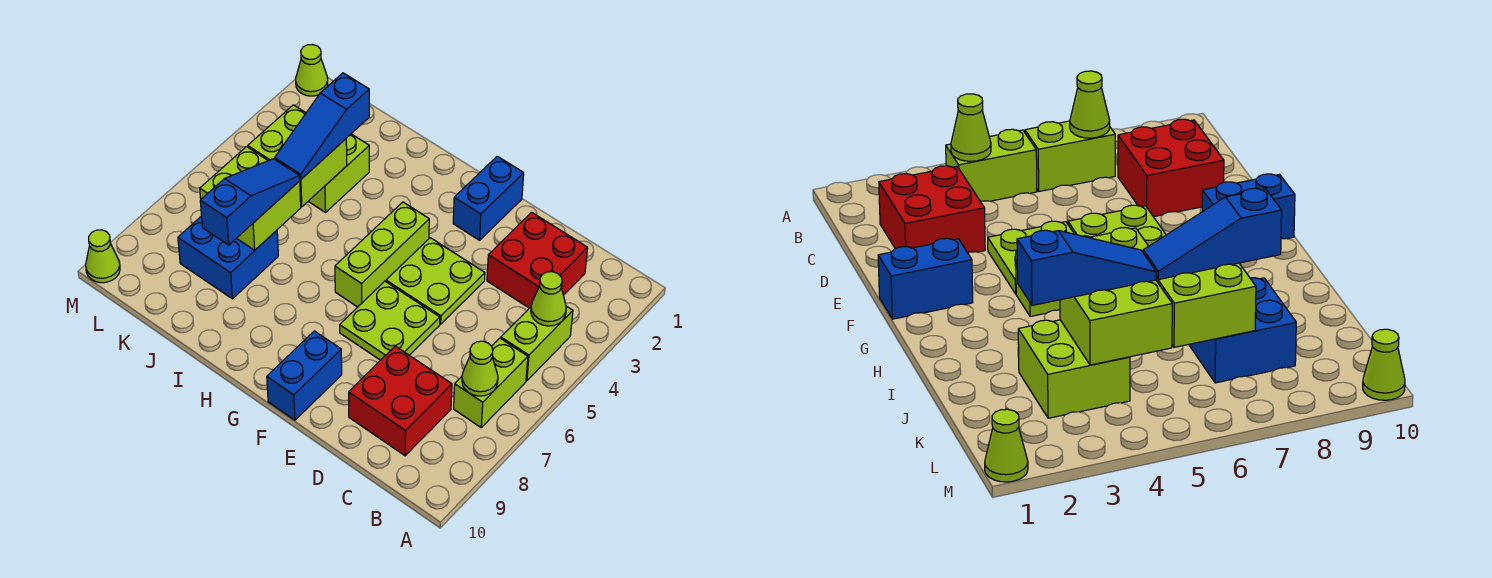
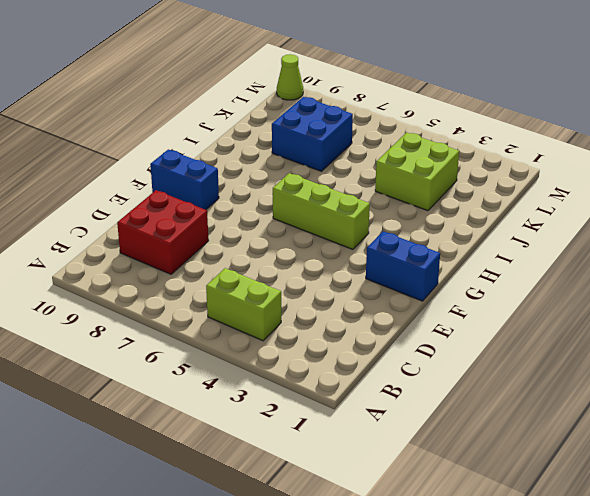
none -> lime brick B6:B7 level 1
none -> red brick C2:D3 level 1
none -> lime plate E4:F5 level 1

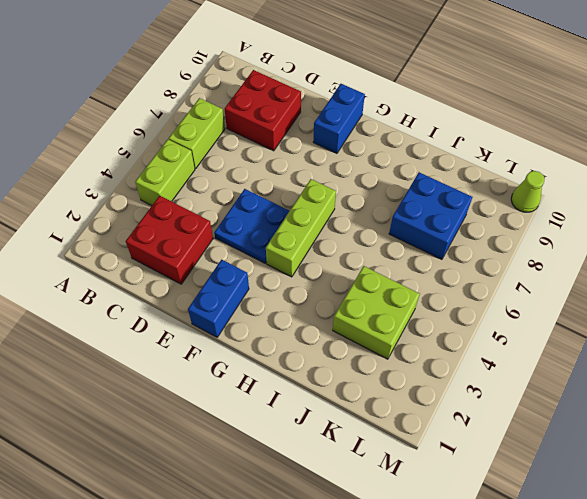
blue plate E4:F5 level 1 -> lime plate E4:F5 level 1
none -> lime plate E6:F7 level 1
none -> lime cone M1 level 1
none -> lime cone B4 level 2

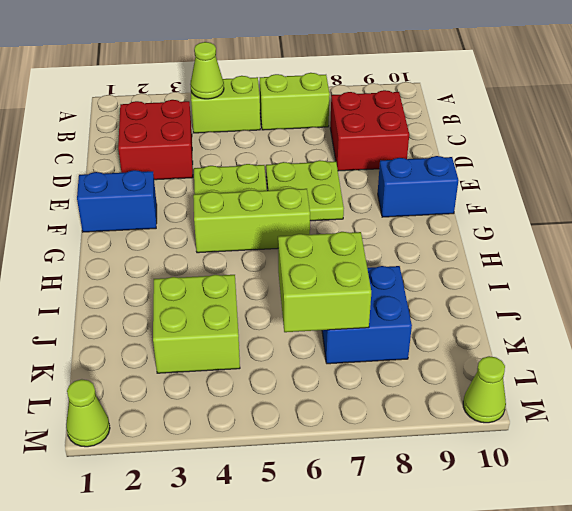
none -> lime cone B7 level 2
none -> lime brick J4:K5 level 2
none -> blue slope J3:J5 level 3 top 3

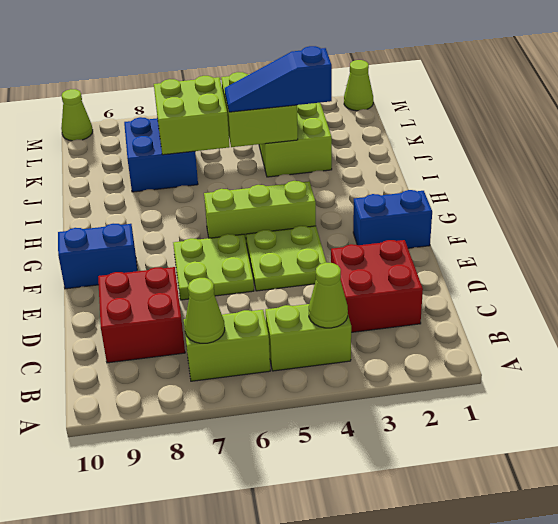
none -> blue slope J6:J8 level 3 top 8

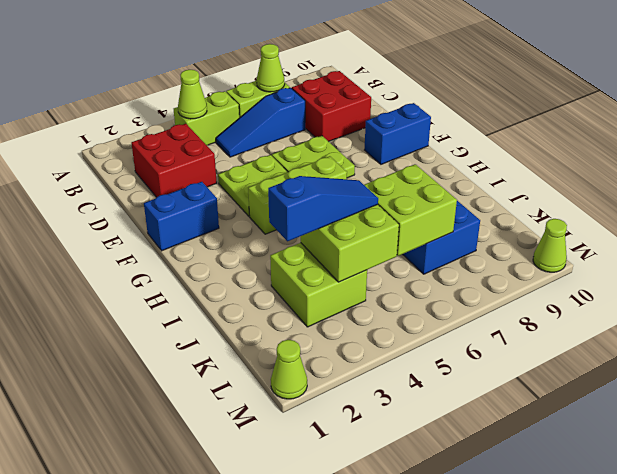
blue slope C5:C7 level 1 top 7 -> blue slope J6:J8 level 3 top 8

